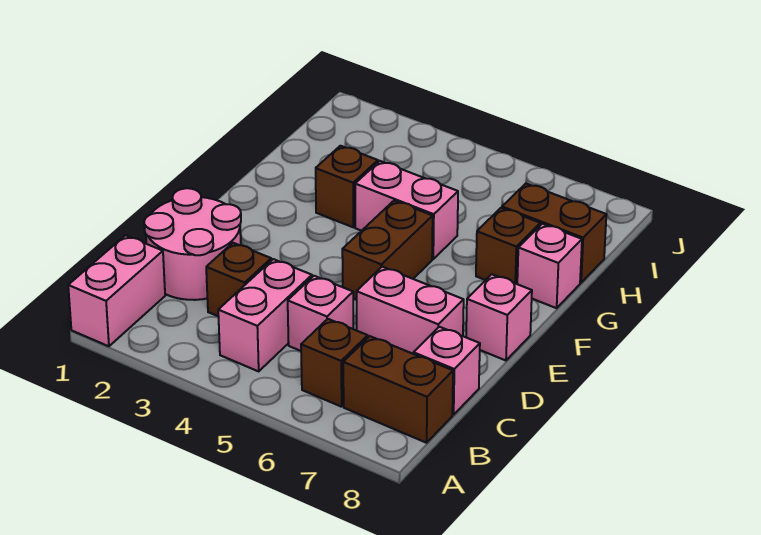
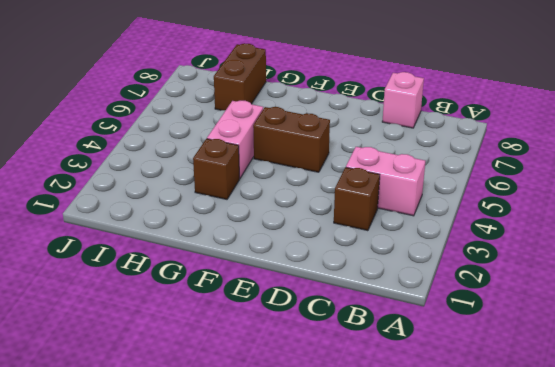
none -> pink brick A1:B1 level 1
none -> brown brick B6 level 1
none -> brown brick B7:B8 level 1

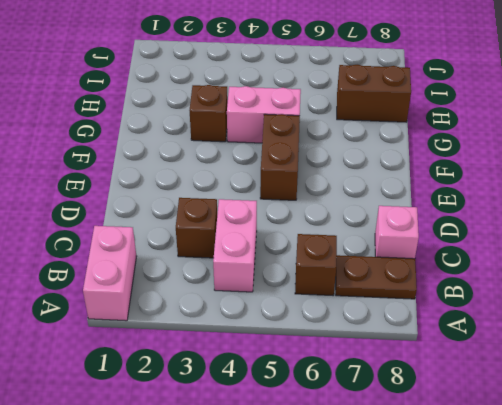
brown plate B7:B8 level 1 -> brown brick B7:B8 level 1
none -> pink round brick C1:D2 level 1
none -> pink brick C5 level 1
none -> pink brick D6:D7 level 1

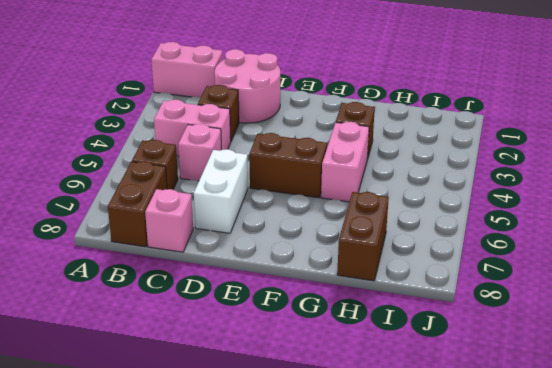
white brick D6:D7 level 1 -> pink brick D6:D7 level 1
none -> pink brick E8 level 1
none -> brown brick G7 level 1
none -> pink brick G8 level 1

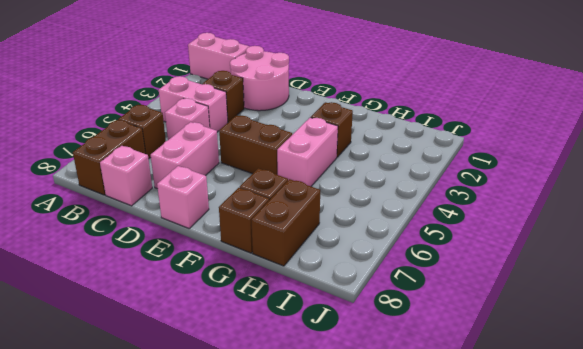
brown brick G8 level 1 -> pink brick G8 level 1

